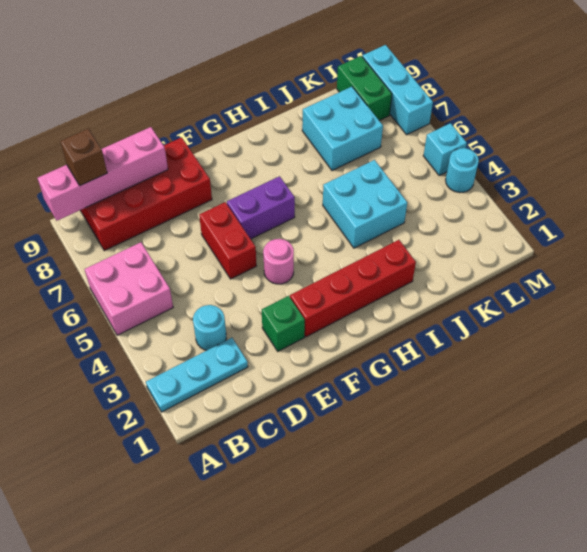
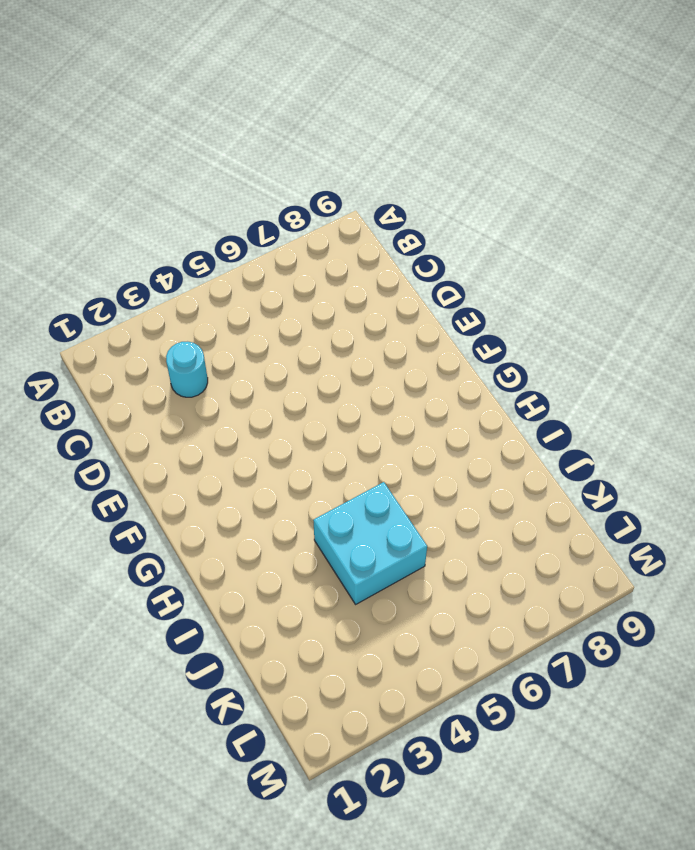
none -> cyan plate A2:C2 level 1
none -> pink brick A5:B6 level 1
none -> red brick B8:E9 level 1

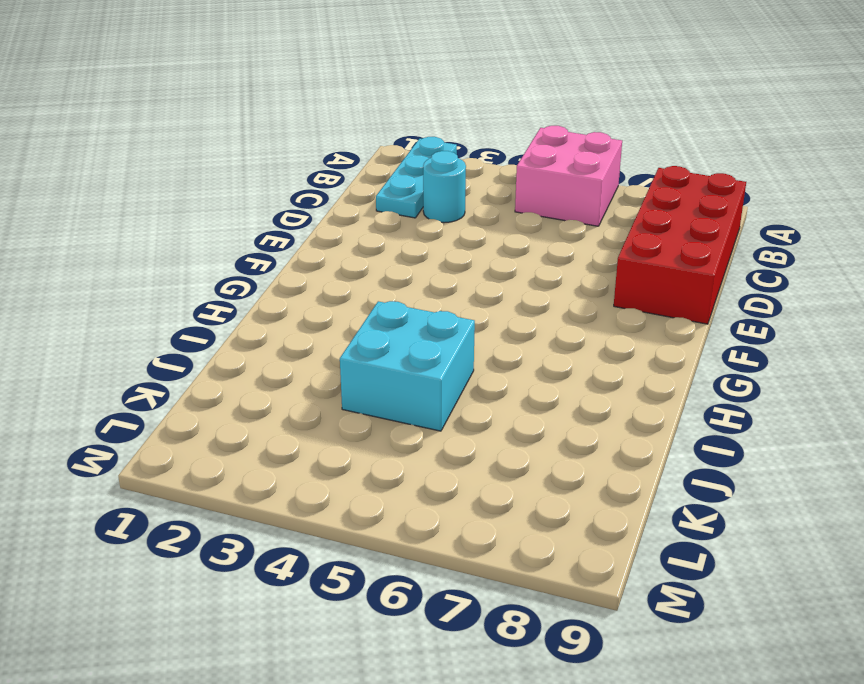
none -> green brick E2 level 1
none -> red brick E5:E6 level 1
none -> red brick F2:I2 level 1

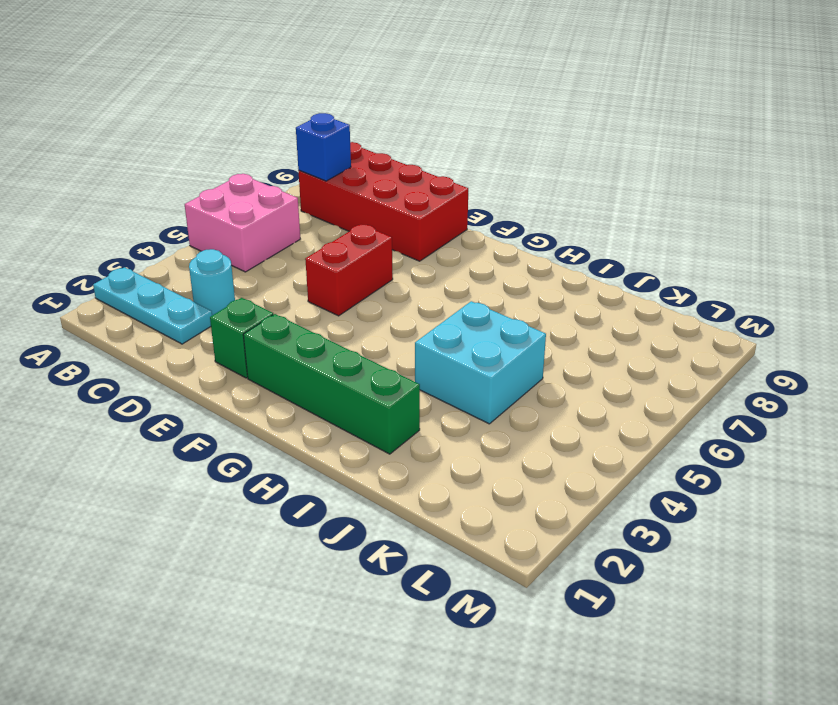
blue brick B8 level 2 -> none
green brick F2:I2 level 1 -> red brick F2:I2 level 1
none -> pink round brick F4 level 1
none -> purple brick F6:G6 level 1
none -> cyan brick J7:K8 level 1

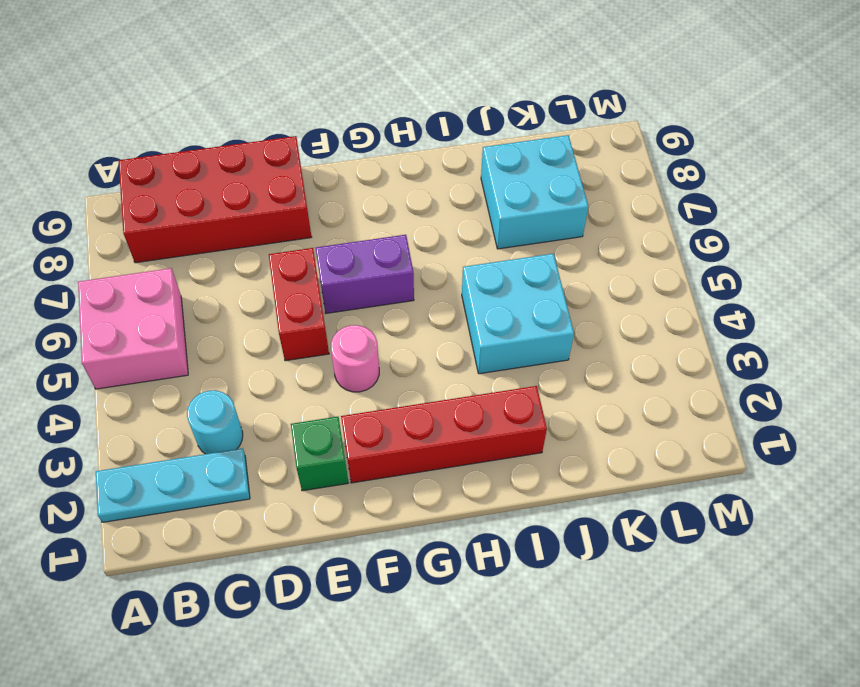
none -> green brick L8:L9 level 1
none -> cyan round brick M4 level 1
none -> cyan brick M5 level 1

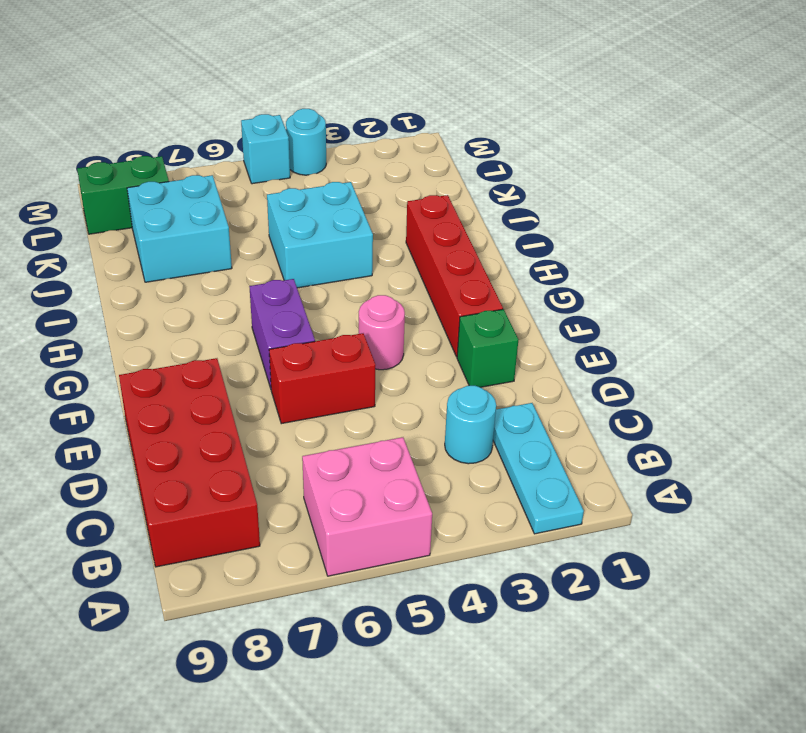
none -> cyan brick M7:M9 level 1
none -> pink brick A9:D9 level 2
none -> brown brick B9 level 3

